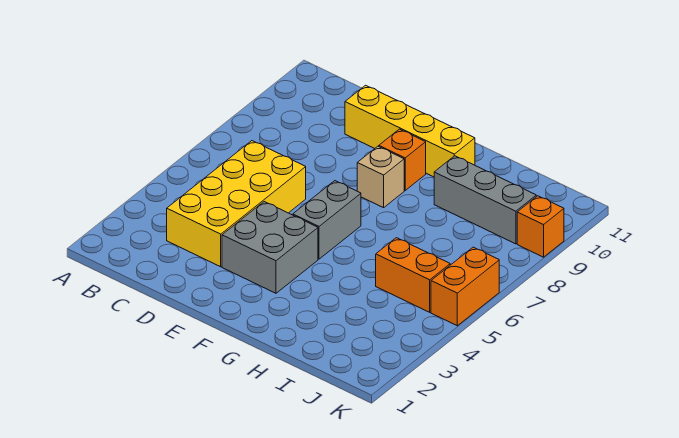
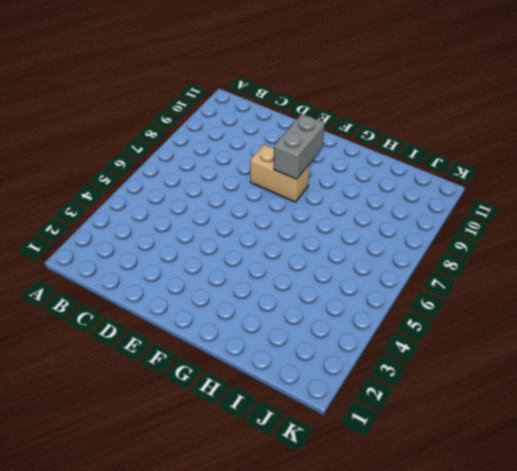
tan brick E8:F8 level 1 -> tan brick F8 level 1
grey brick F8:F9 level 2 -> grey brick F5:F6 level 1
none -> yellow brick C3:D6 level 1
none -> yellow brick D10:G10 level 1

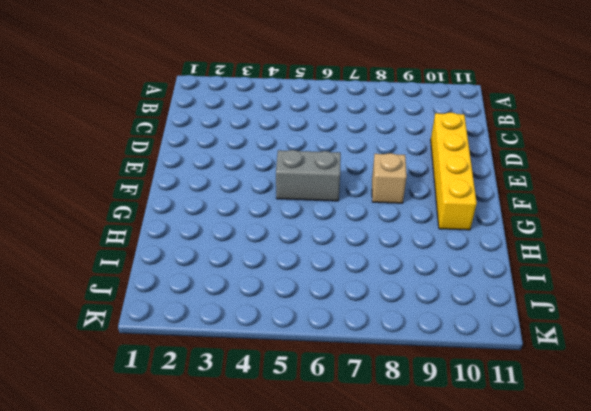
none -> yellow brick C3:D6 level 1
none -> grey brick E3:F4 level 1

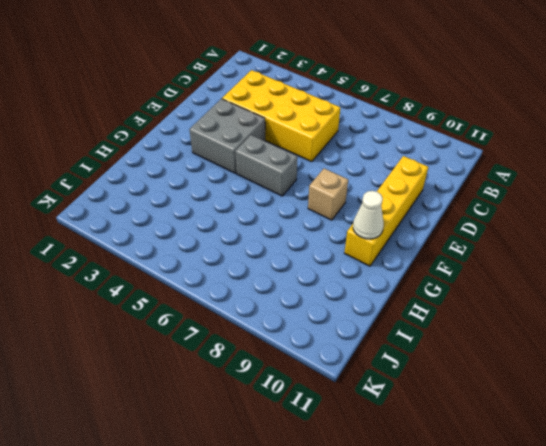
white cone G10 level 2 -> none
none -> orange brick F9 level 1
none -> grey brick H9:J9 level 1

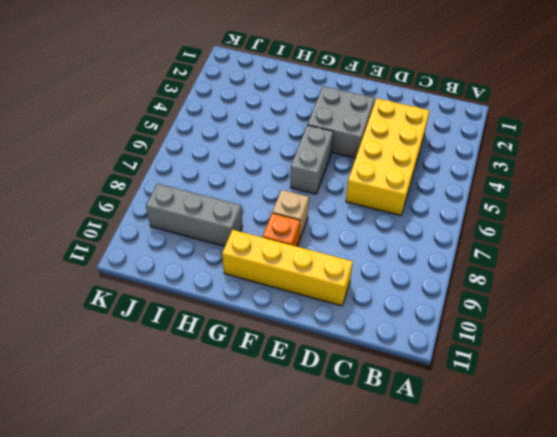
none -> orange brick I5:J5 level 1
none -> orange brick K5:K6 level 1

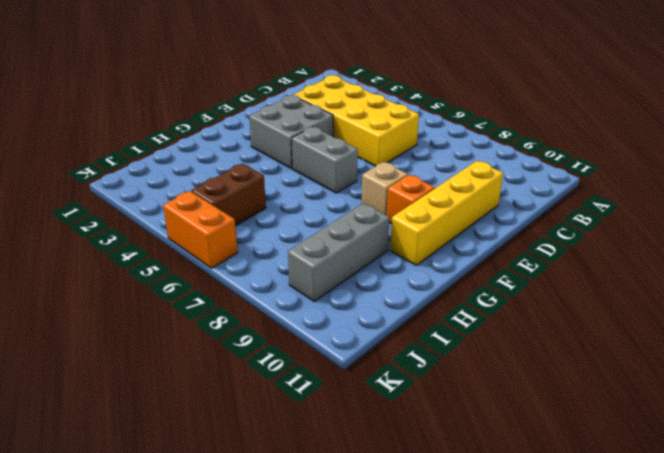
brown brick I5:J5 level 1 -> orange brick I5:J5 level 1
none -> orange brick K9 level 1

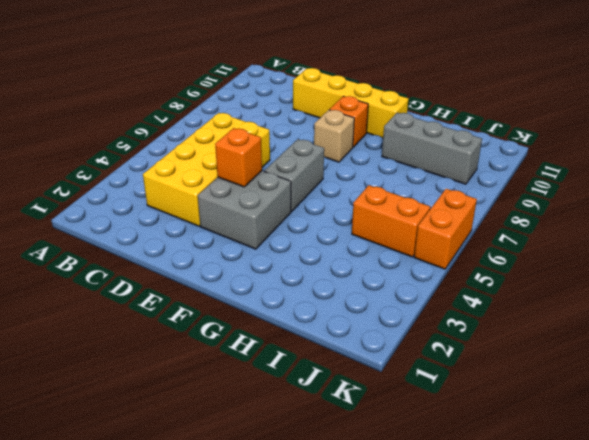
orange brick E4 level 2 -> orange brick K9 level 1

